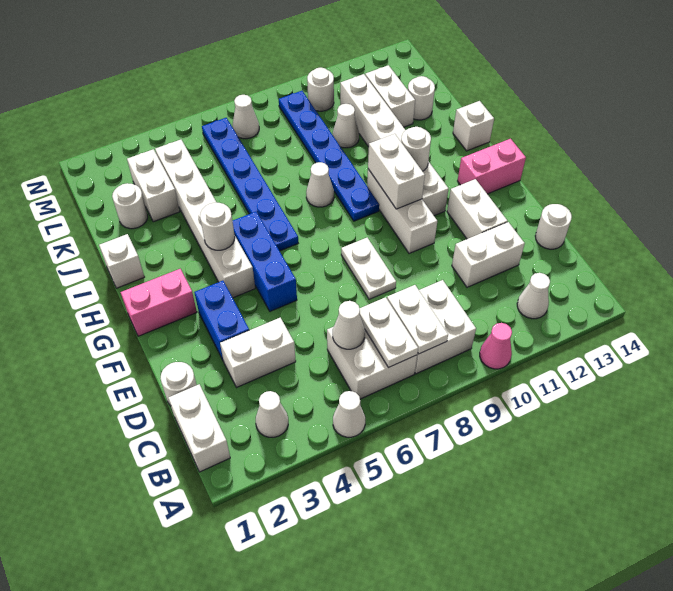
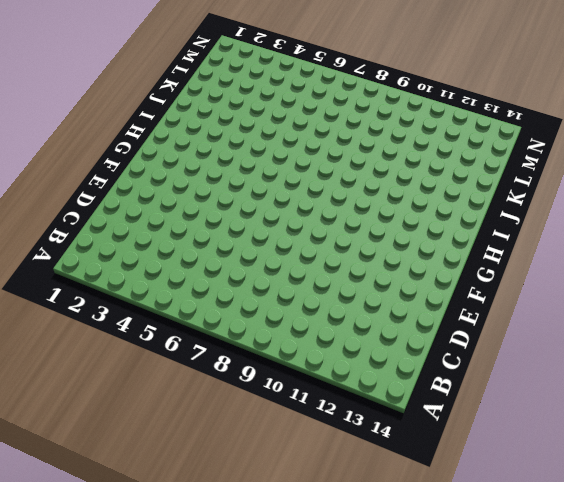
none -> white cone A5 level 1
none -> pink cone A10 level 1
none -> white brick B1:C1 level 1
none -> white cone B3 level 1

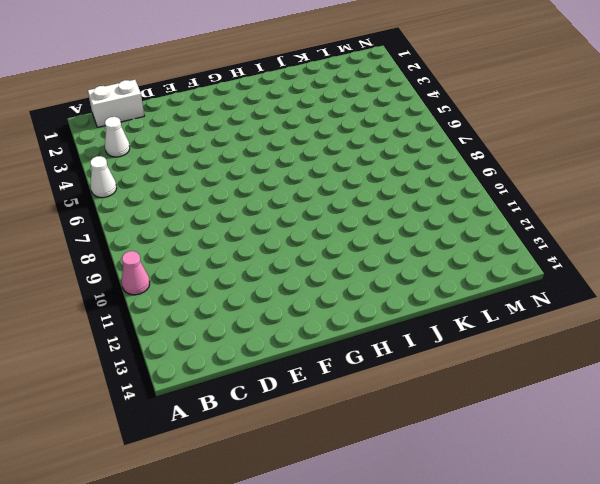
none -> white brick B6:C7 level 1
none -> white brick B8:C9 level 1
none -> white cone B12 level 1
none -> white round brick D1 level 1

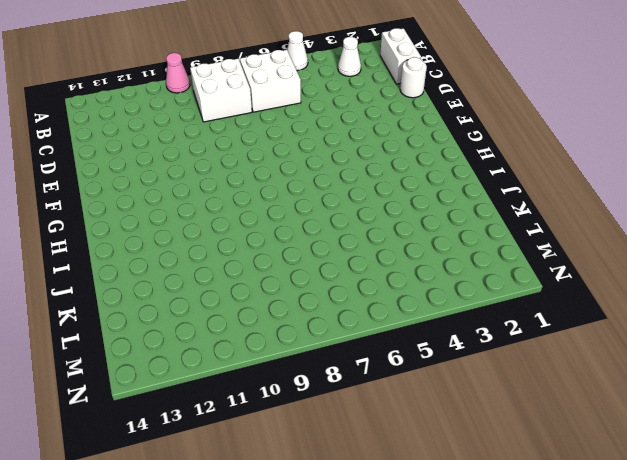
none -> white cone B12 level 1
none -> white brick D3:D4 level 1
none -> white brick D11:D12 level 1
none -> white round brick D14 level 1

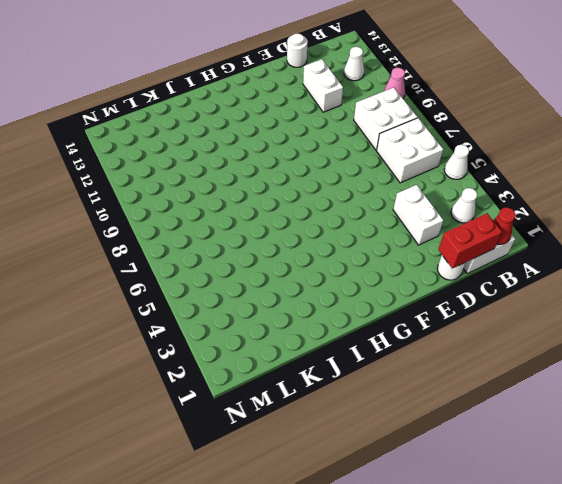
red cone B1 level 2 -> none
red brick C1:D1 level 2 -> none
none -> blue brick E3:F3 level 1
none -> white plate E8:F8 level 1
none -> white brick E12:F12 level 1
none -> blue brick F5:H5 level 1

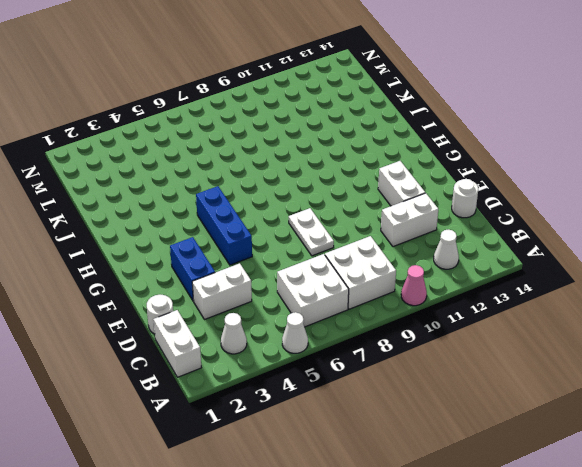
none -> white brick F10:H10 level 1
none -> pink brick G1:G2 level 1
none -> white brick G4:L4 level 1
none -> white brick G11:L11 level 1

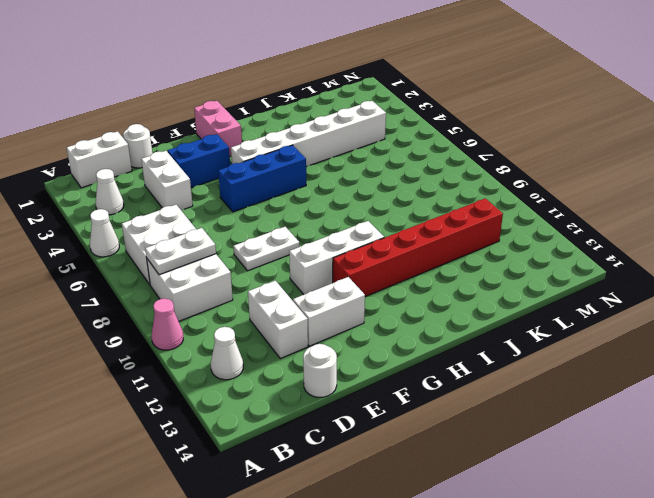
red brick G11:L11 level 1 -> white brick G11:L11 level 1
none -> pink brick G13:G14 level 1
none -> blue plate H6:M6 level 1
none -> blue plate H9:M9 level 1
none -> white brick I1 level 1

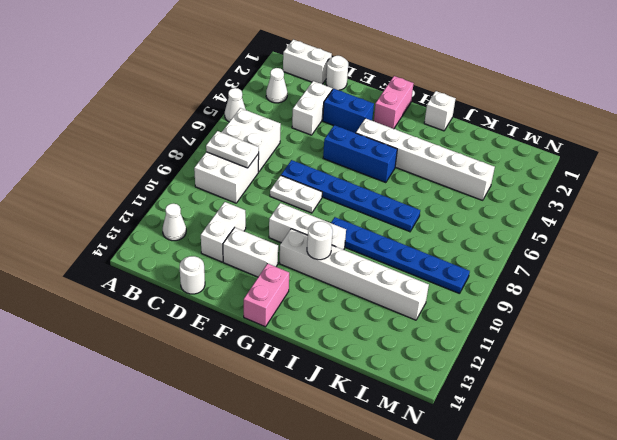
blue plate E7:J7 level 1 -> blue plate H6:M6 level 1
none -> pink cone A10 level 1
none -> white cone I8 level 1
none -> white brick I14 level 1
none -> white round brick K2 level 1

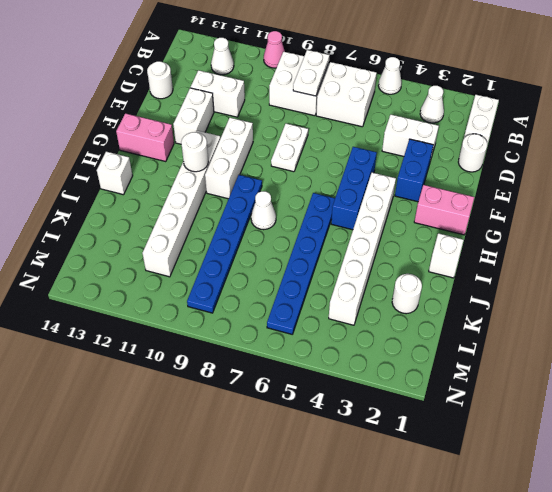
none -> white brick K3:L3 level 1
none -> white cone K10 level 1
none -> white brick K12:L12 level 1
none -> white round brick K13 level 1

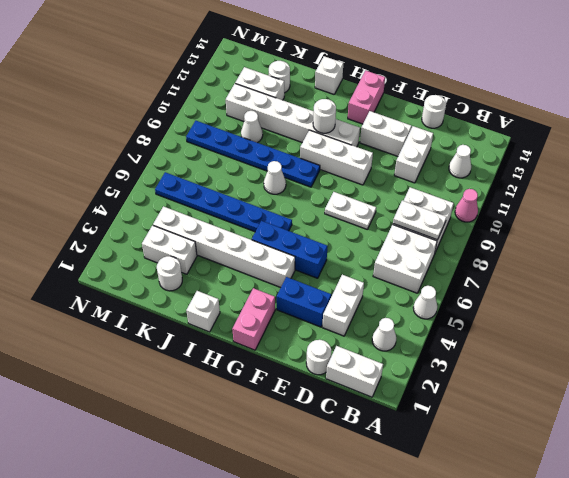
none -> white cone M7 level 1
none -> white round brick M10 level 1
none -> white plate B7:C7 level 2
none -> white cone C6 level 2

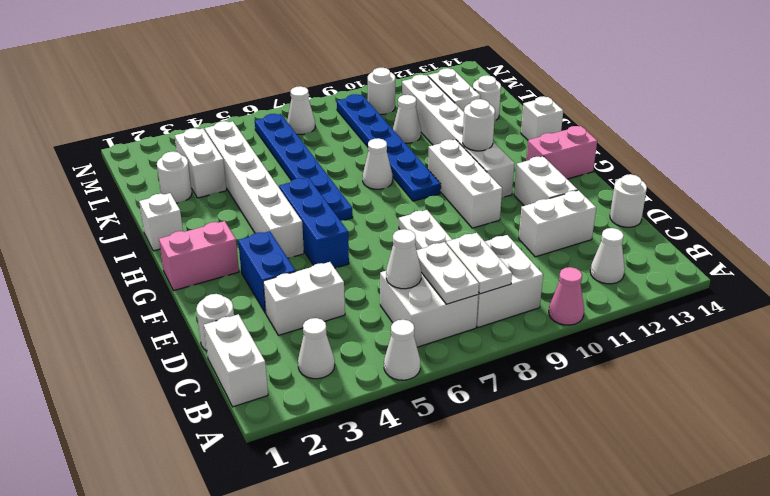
none -> white brick G10:H10 level 2
none -> white round brick H4 level 2

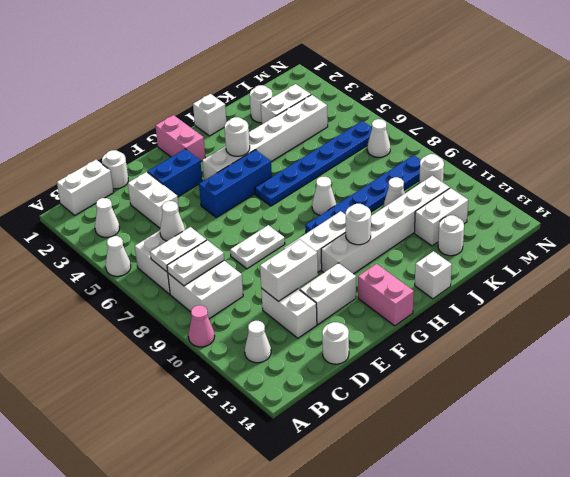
white brick D11:E11 level 2 -> white brick G10:H10 level 2

